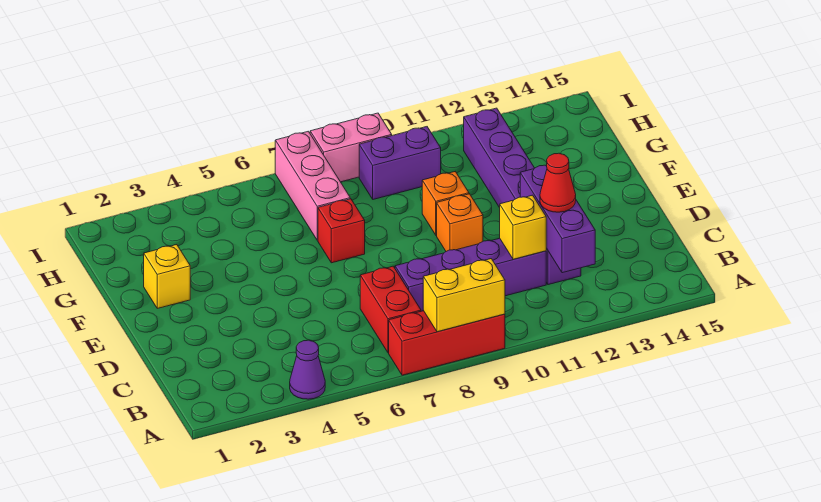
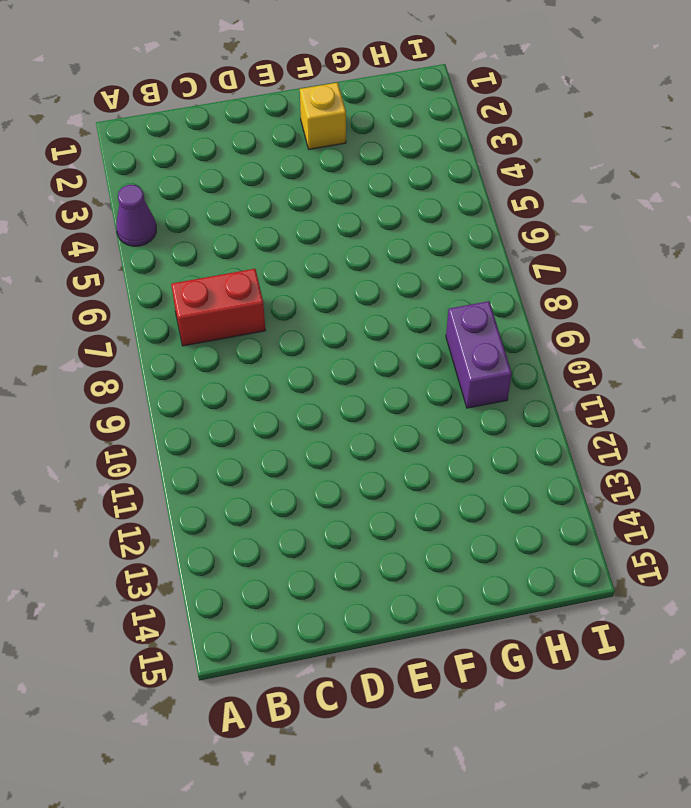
none -> red brick A7:A9 level 1
none -> purple brick C8:C11 level 1
none -> purple brick C12:H12 level 1

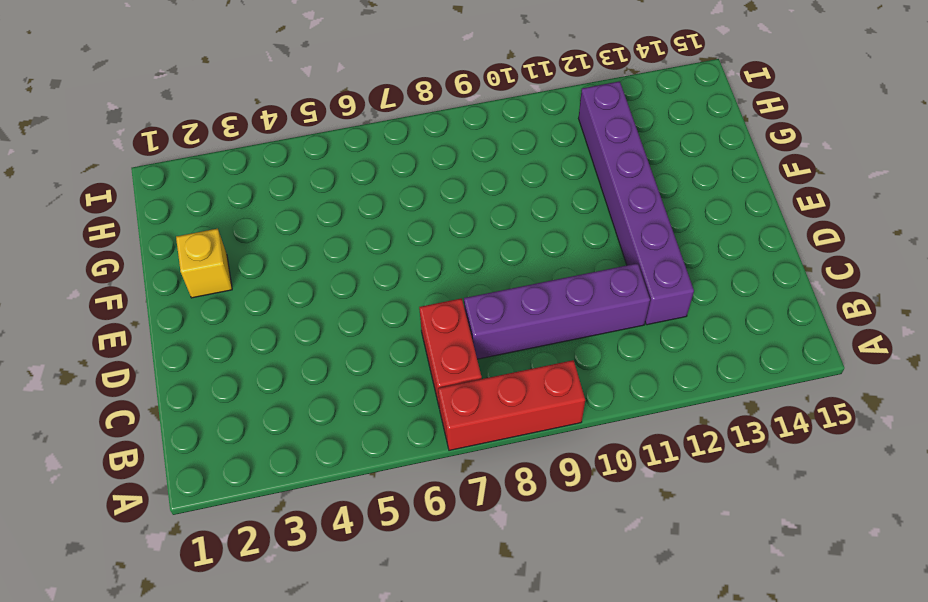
none -> purple cone A4 level 1
none -> orange brick E10 level 1
none -> red brick F7 level 1

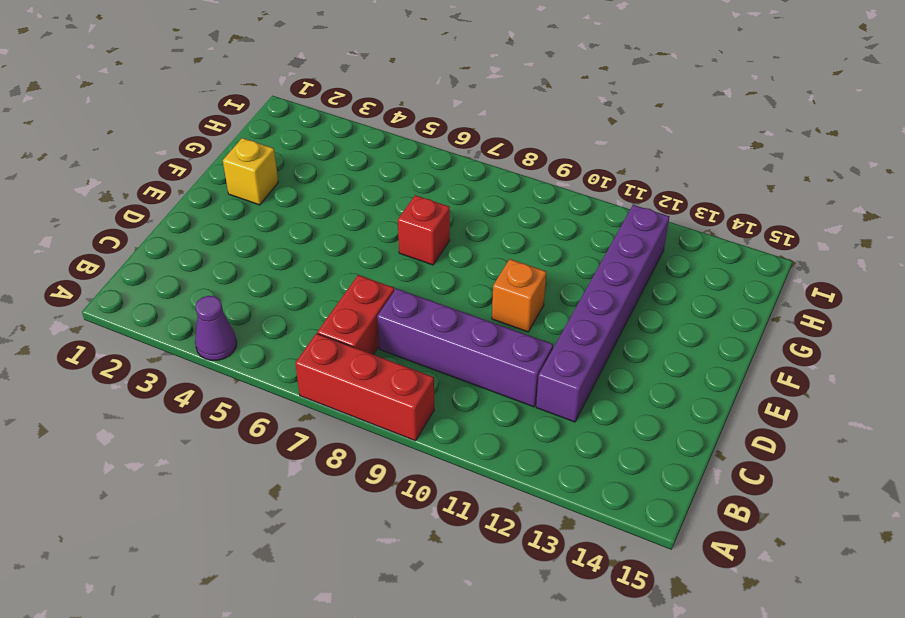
none -> orange brick F10 level 1
none -> pink brick G7:I7 level 1
none -> purple brick H9:H10 level 1

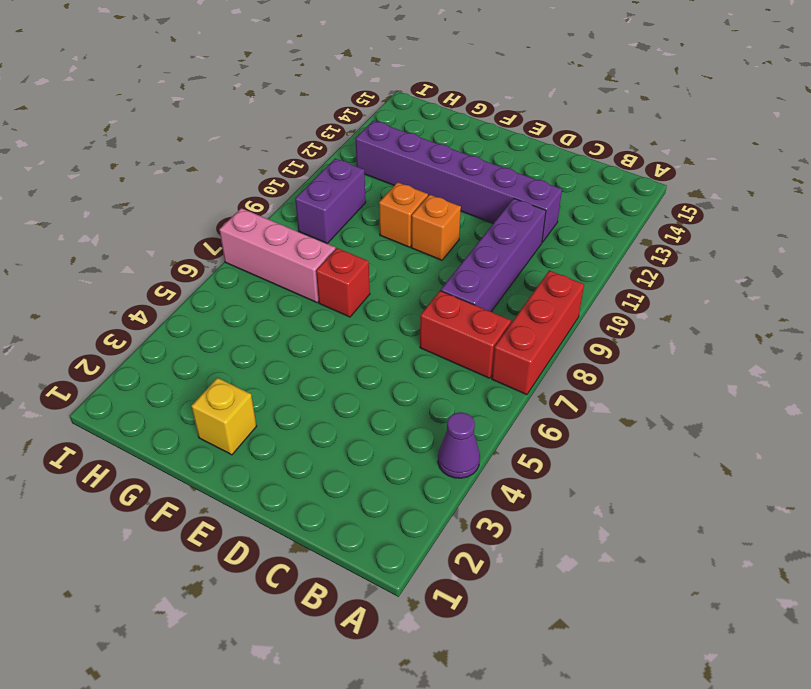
none -> pink brick I8:I9 level 1
none -> yellow brick A8:A9 level 2
none -> purple brick B12:D12 level 2

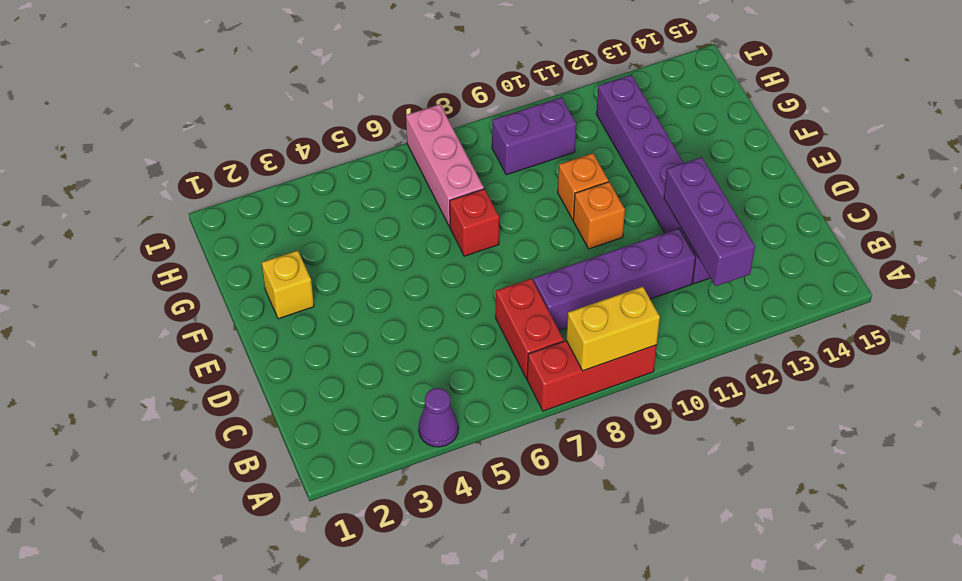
none -> pink brick I8:I9 level 1
none -> yellow brick C11 level 2
none -> red cone C12 level 3

